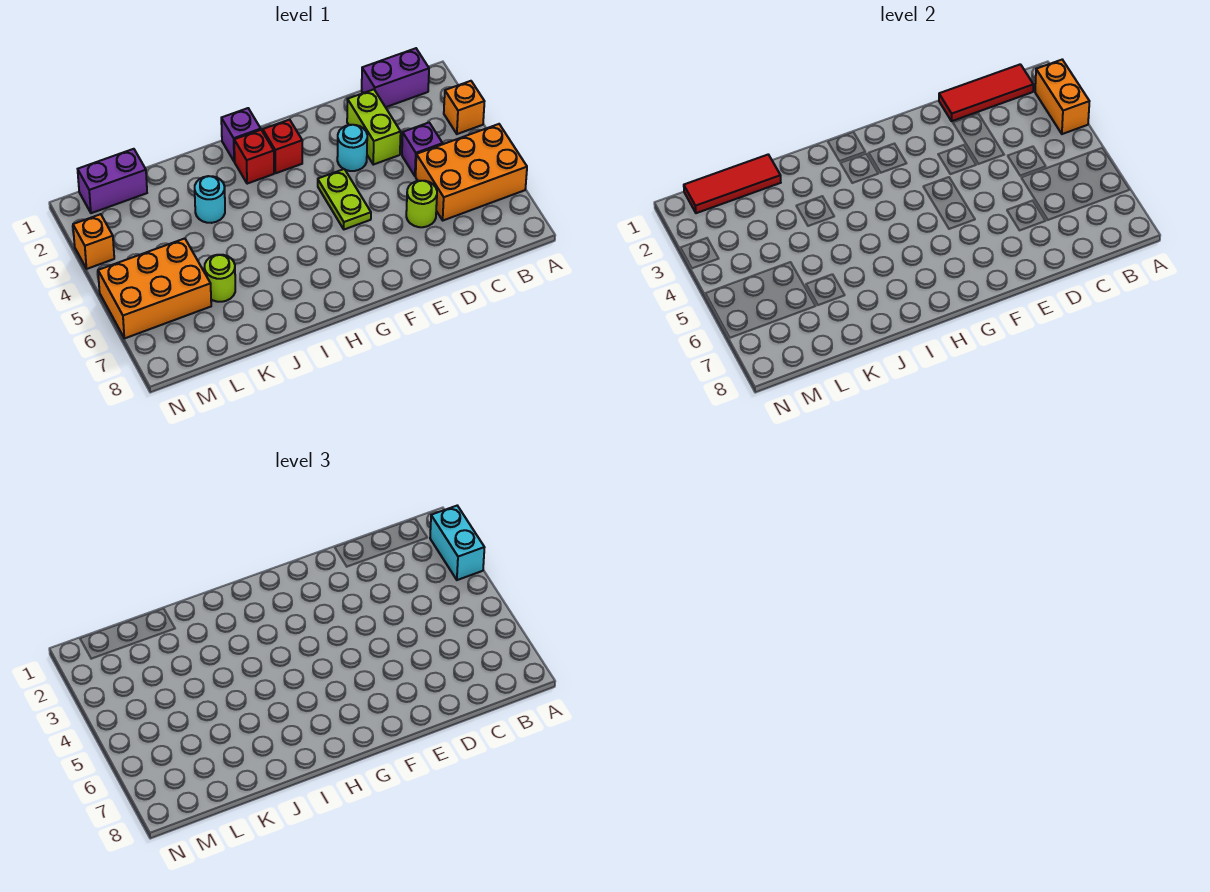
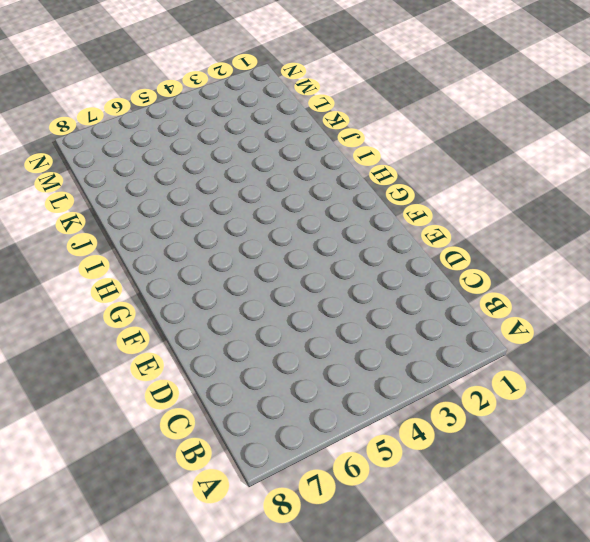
none -> orange brick A3 level 1
none -> orange brick A5:C6 level 1
none -> purple brick B1:C1 level 1

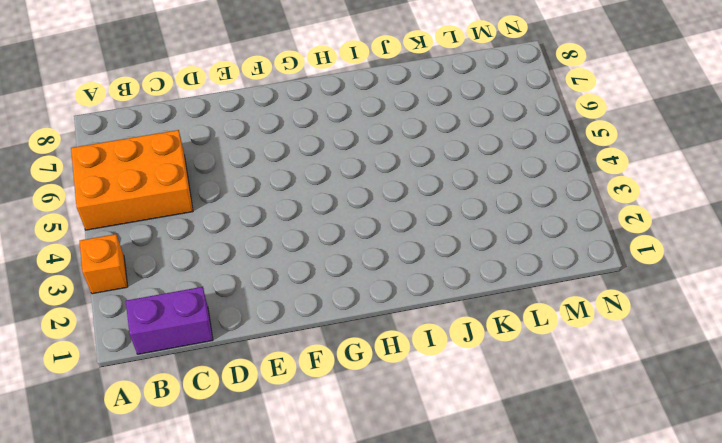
none -> purple brick C4 level 1
none -> lime brick D2:D3 level 1
none -> lime round brick D6 level 1

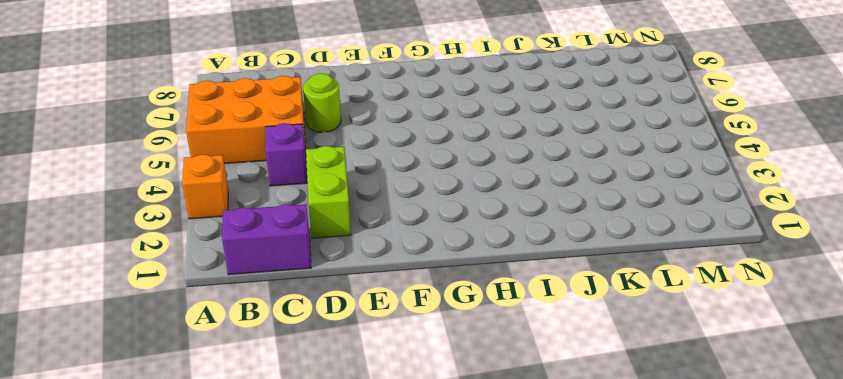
none -> cyan round brick E3 level 1
none -> lime plate F4:F5 level 1
none -> red brick G2 level 1

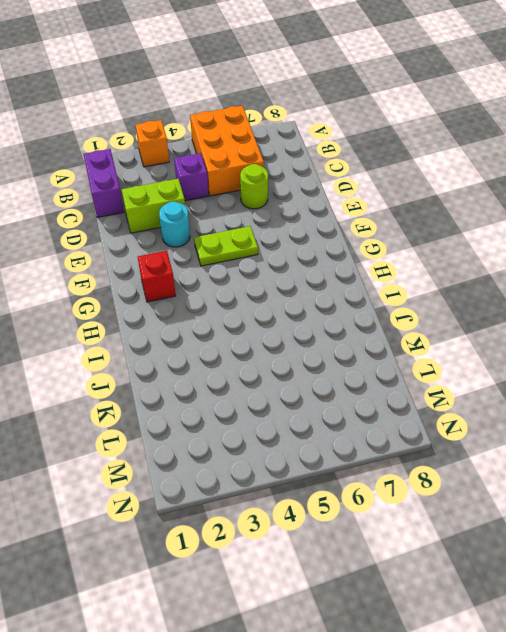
none -> purple brick H1 level 1
none -> red brick H2 level 1
none -> cyan round brick J3 level 1

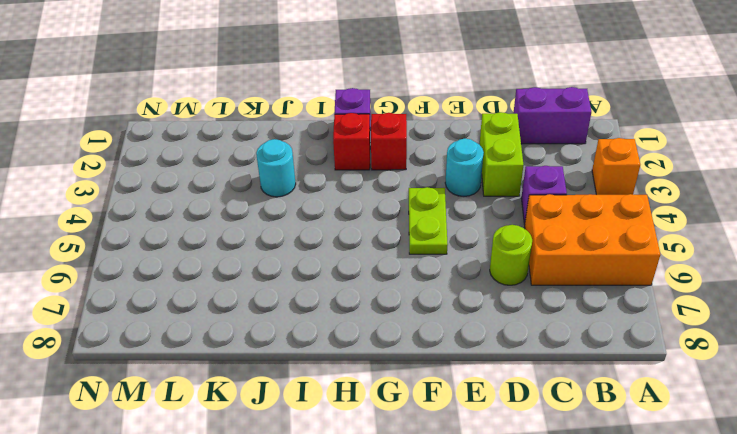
none -> lime round brick K6 level 1
none -> purple brick L1:M1 level 1
none -> orange brick L5:N6 level 1

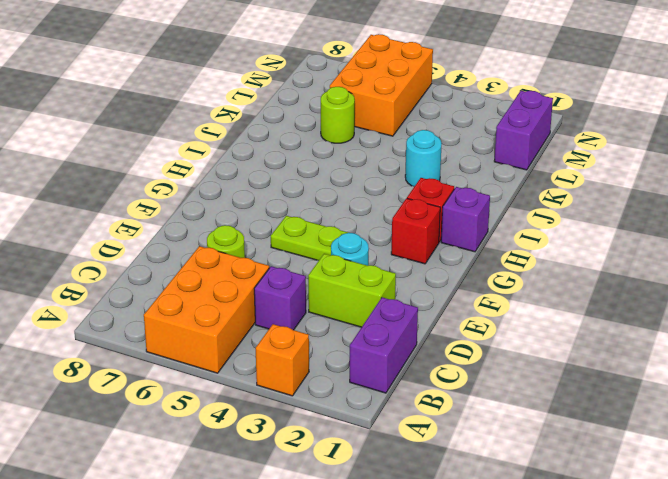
none -> orange brick N3 level 1
none -> orange brick A2:A3 level 2
none -> red tile B1:D1 level 2

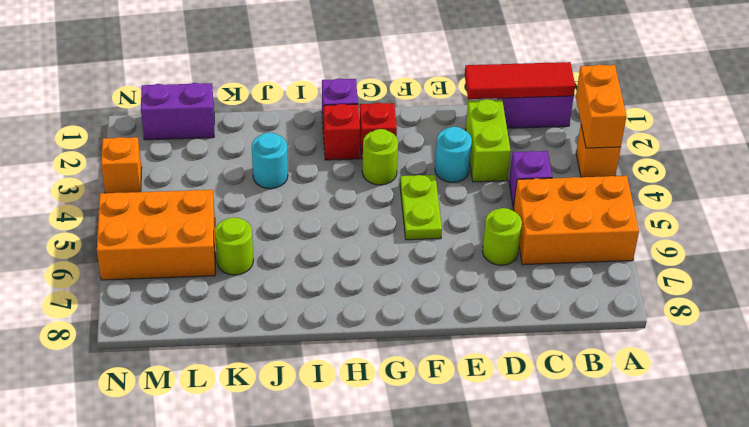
lime round brick G3 level 1 -> none
none -> red tile K1:M1 level 2
none -> cyan brick A2:A3 level 3

